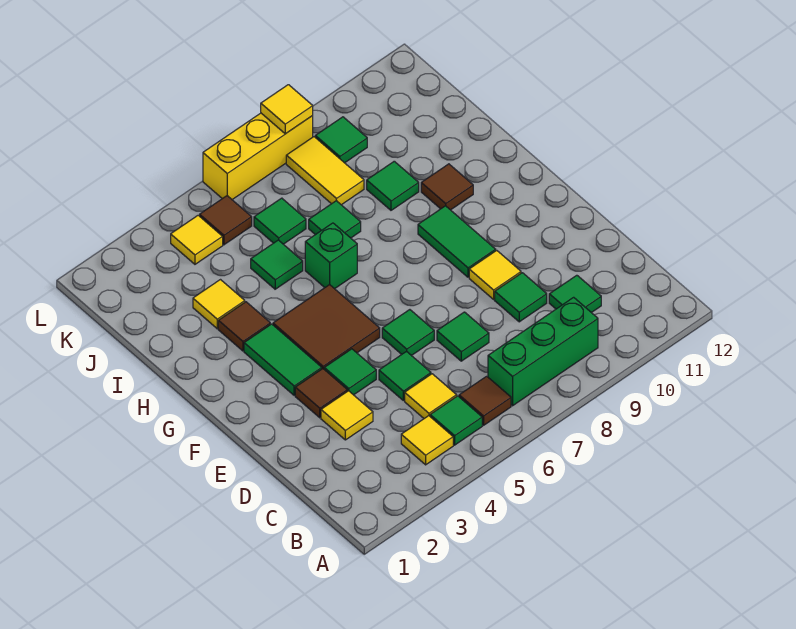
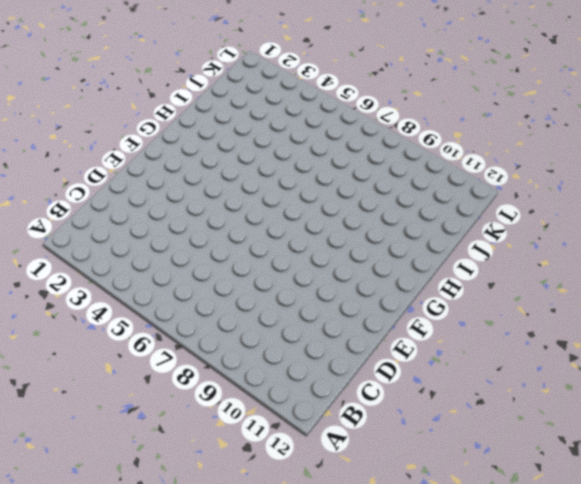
none -> yellow tile B4 level 1
none -> green tile B5 level 1
none -> brown tile B6 level 1
none -> green brick B7:B9 level 1

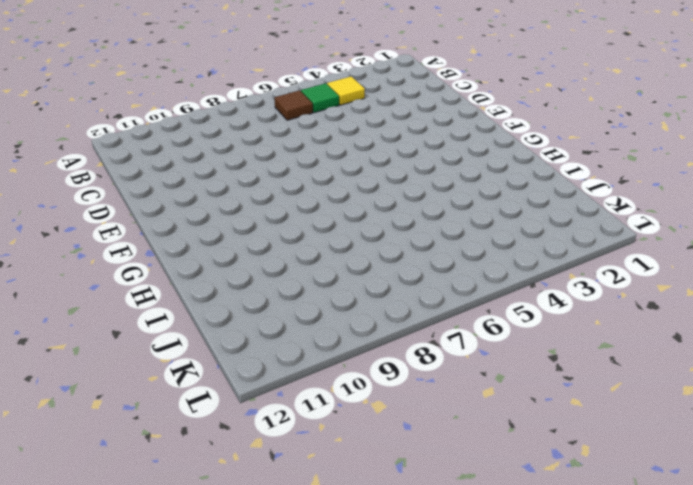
none -> green brick B7:B9 level 1
none -> yellow tile C5 level 1
none -> green tile C10 level 1
none -> yellow tile D3 level 1

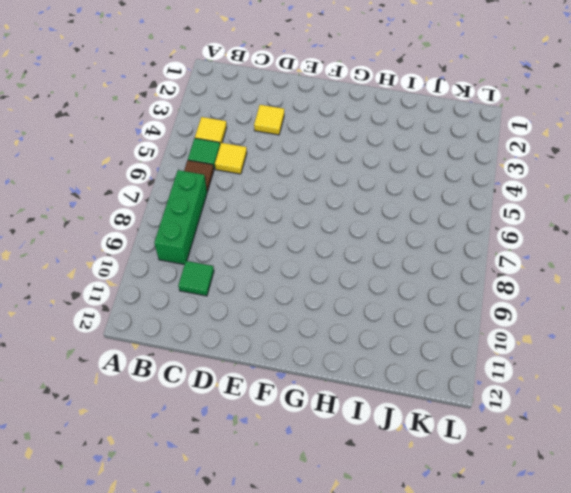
none -> green tile D5 level 1
none -> green tile D7 level 1
none -> green tile D9 level 1
none -> brown tile E3 level 1

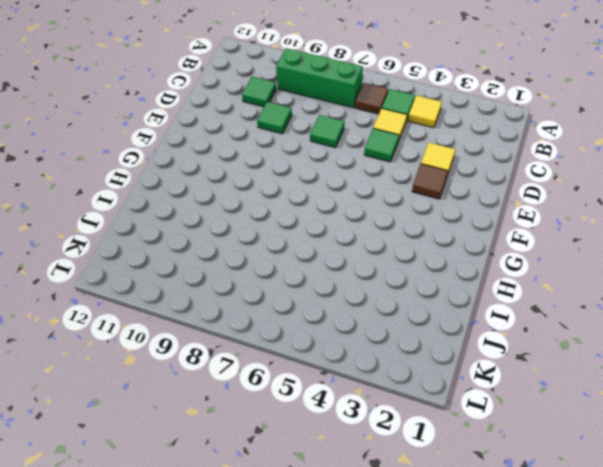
none -> green tile E4 level 1
none -> green tile E6 level 1
none -> yellow tile E9 level 1
none -> green tile F3:G3 level 1

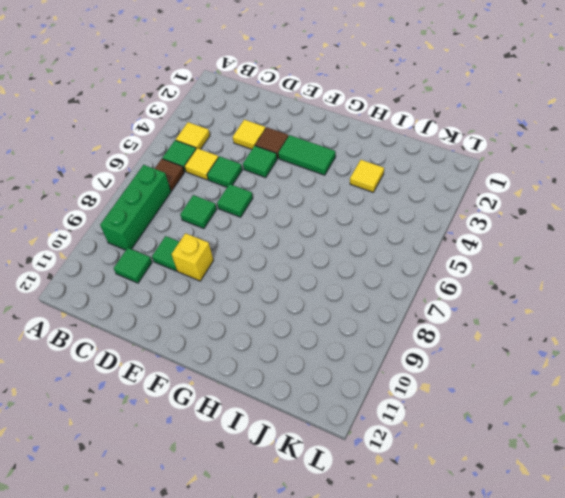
yellow brick E9 level 1 -> yellow tile E9 level 1
none -> brown tile F4:G5 level 1
none -> green tile F9:G9 level 1
none -> brown tile H3 level 1
none -> green brick H6 level 1

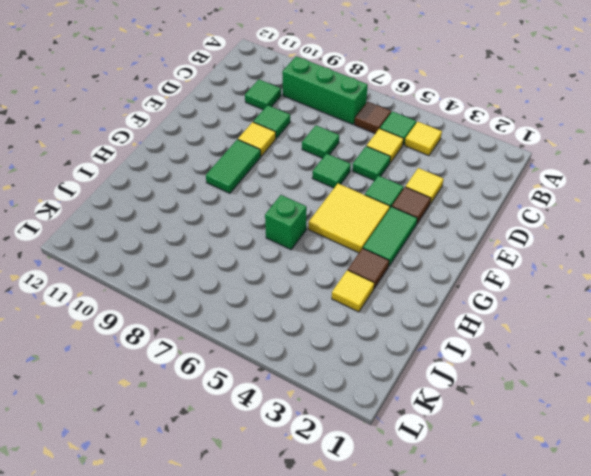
yellow tile F4:G5 level 1 -> brown tile F4:G5 level 1
none -> brown tile H10 level 1
none -> green tile I5 level 1
none -> green tile I7 level 1
none -> green tile I9 level 1

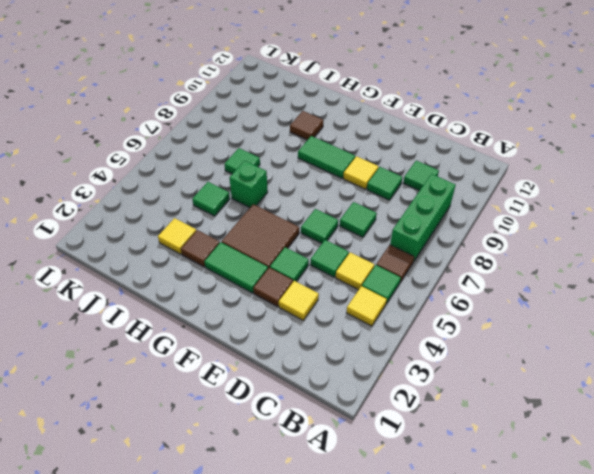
none -> green tile I9 level 1
none -> green tile J6 level 1
none -> yellow tile J8:K8 level 1
none -> yellow tile K4 level 1

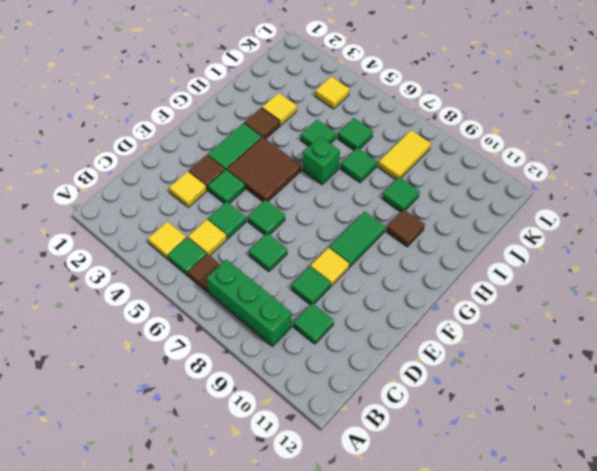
none -> brown tile K5 level 1
none -> green tile K9 level 1
none -> yellow brick L6:L8 level 1
none -> yellow tile L8 level 2

